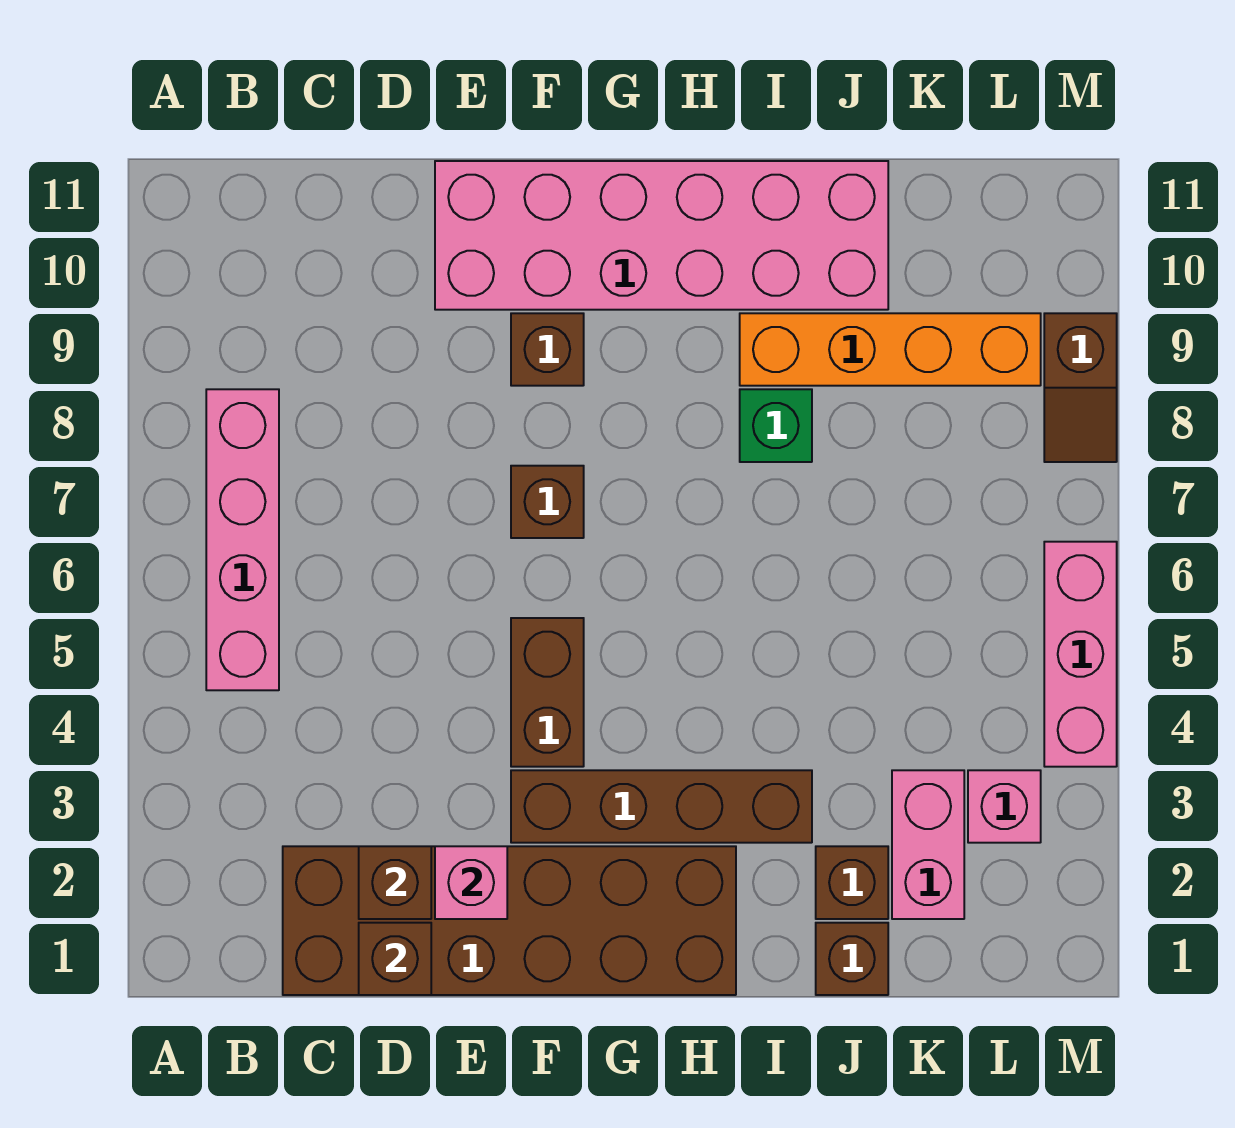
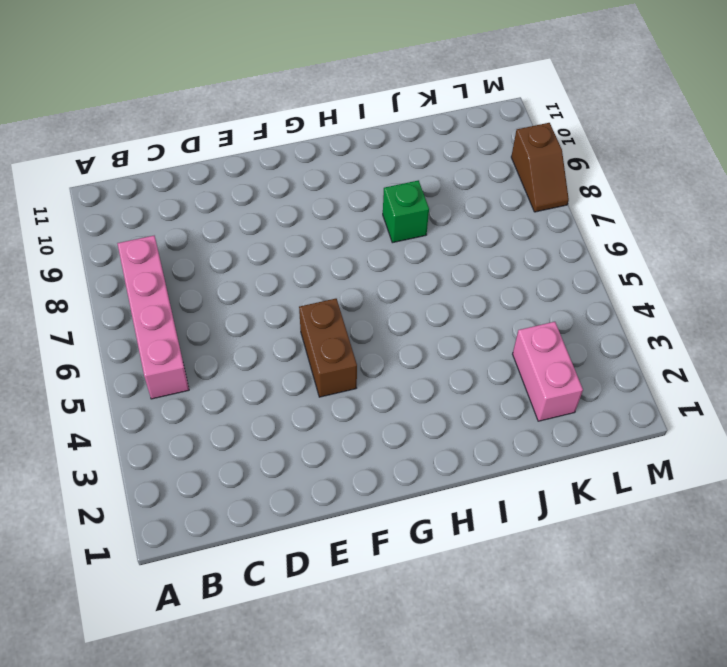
none -> brown brick C1:H2 level 1
none -> pink brick E10:J11 level 1
none -> brown brick F3:I3 level 1

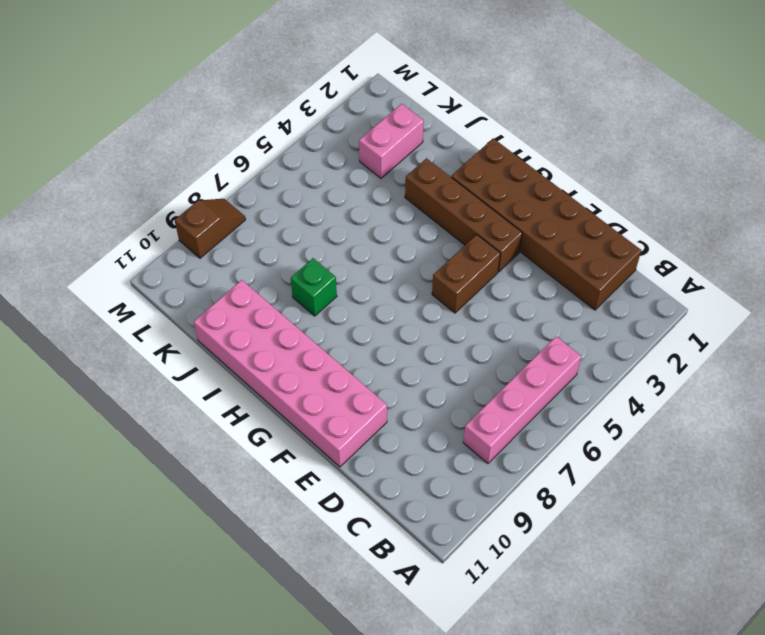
none -> brown brick F7 level 1
none -> brown brick F9 level 1
none -> orange brick I9:L9 level 1

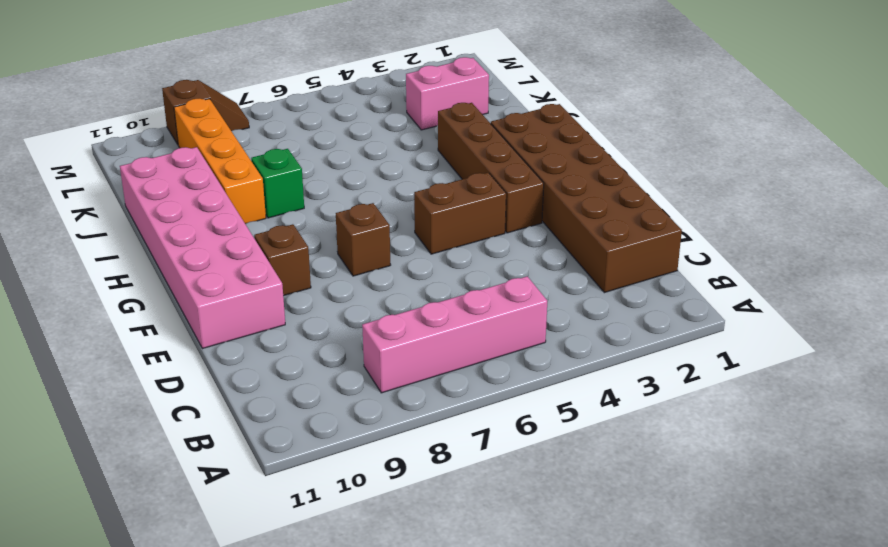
none -> brown brick J1 level 1
none -> brown brick J2 level 1
none -> pink brick L3 level 1

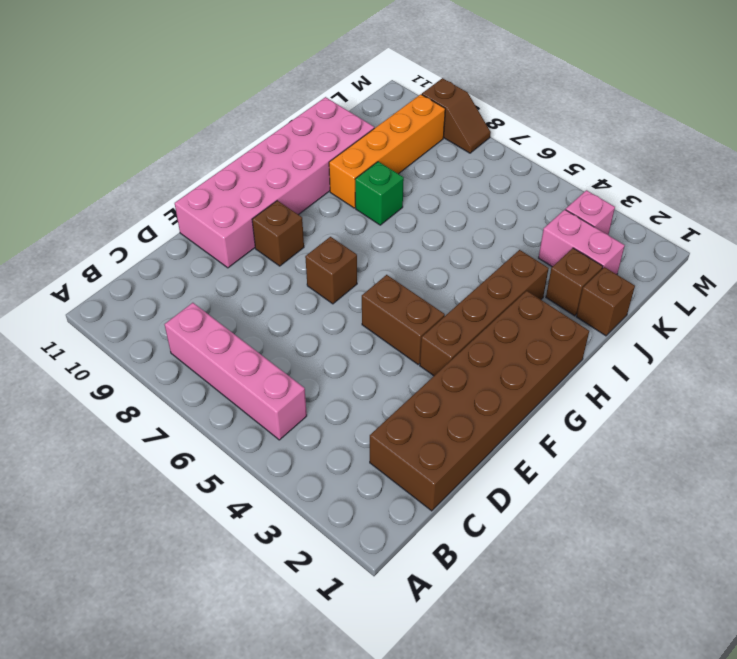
none -> pink brick M4:M6 level 1
none -> brown brick D1 level 2
none -> brown brick D2 level 2

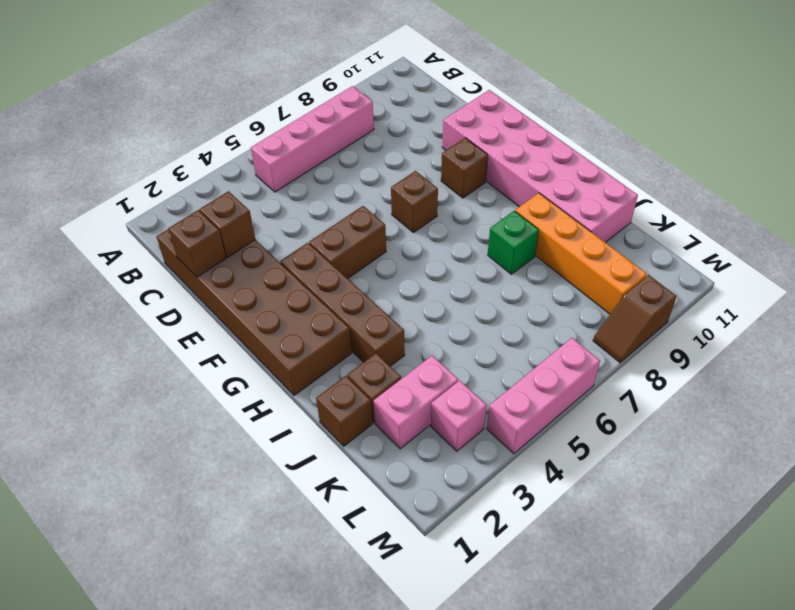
none -> pink brick E2 level 2

